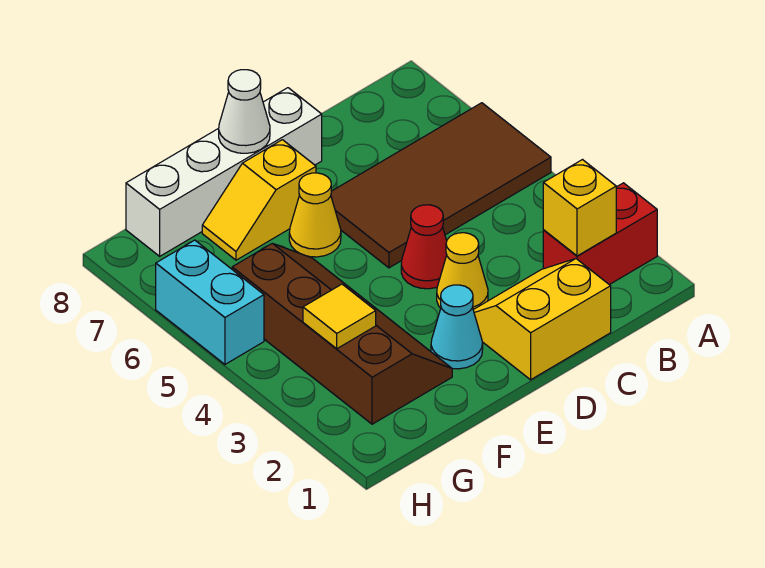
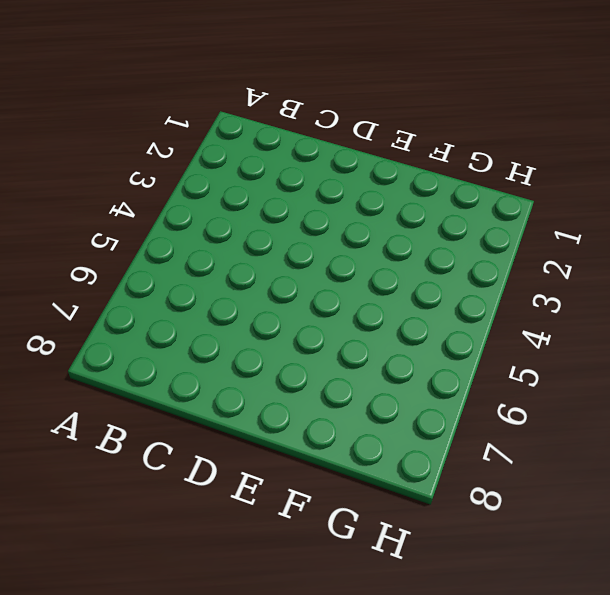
none -> red brick A2:B2 level 1
none -> brown tile A5:D6 level 1
none -> yellow slope C1:D2 level 1 top 1

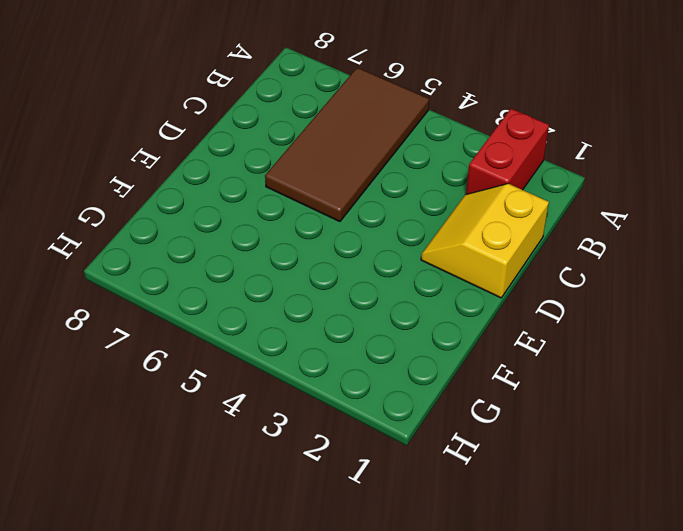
none -> yellow cone D3 level 1
none -> red cone D4 level 1
none -> white brick D8:G8 level 1

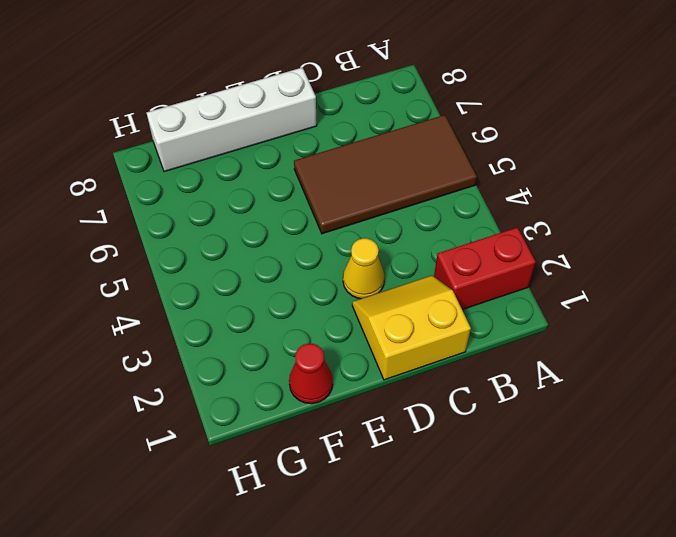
red cone F1 level 1 -> red cone D4 level 1
none -> cyan cone E2 level 1
none -> yellow cone E6 level 1
none -> yellow slope E7:F7 level 1 top E

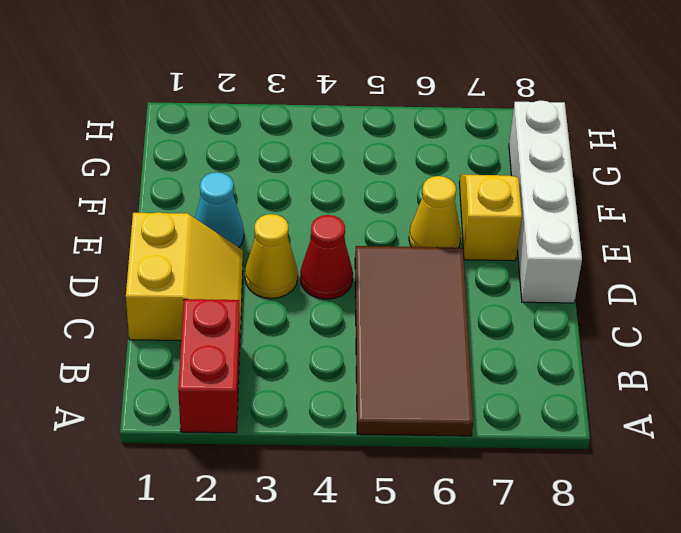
none -> brown slope F2:G5 level 1 top G
none -> cyan brick H5:H6 level 1
none -> yellow brick B2 level 2

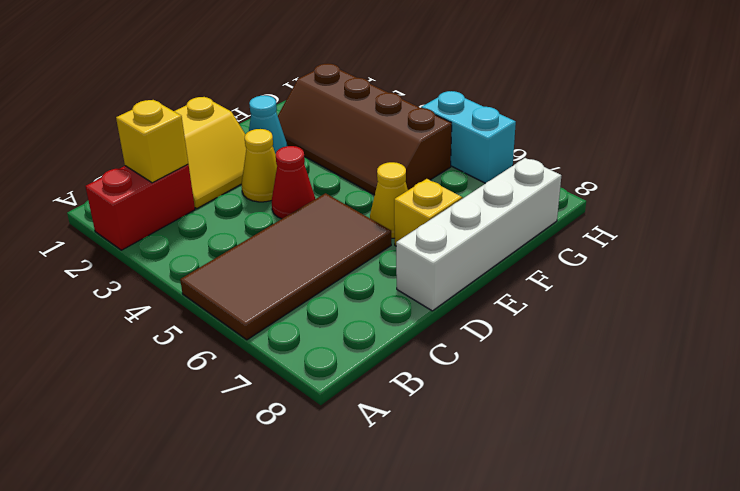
none -> white cone E8 level 2
none -> yellow tile G3 level 2

